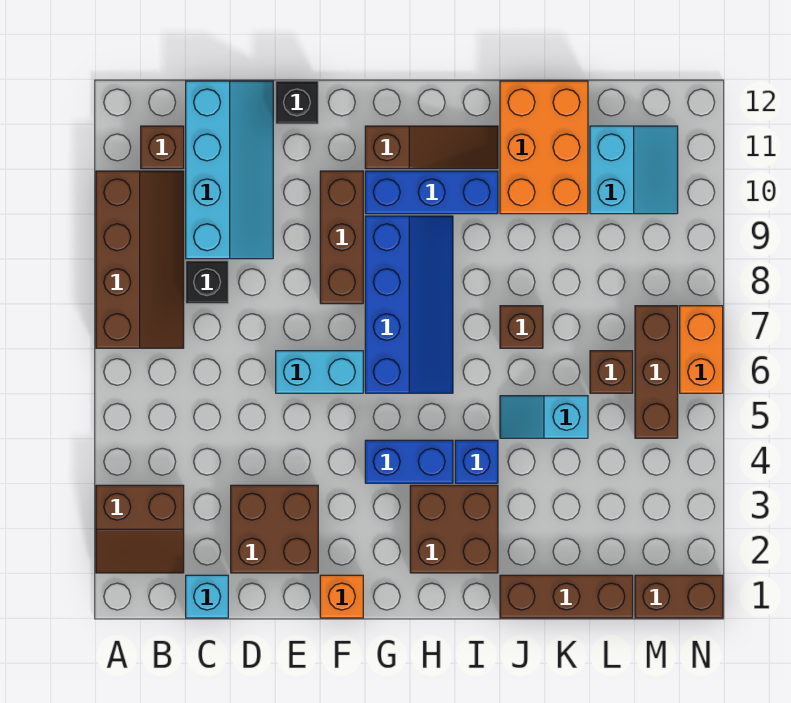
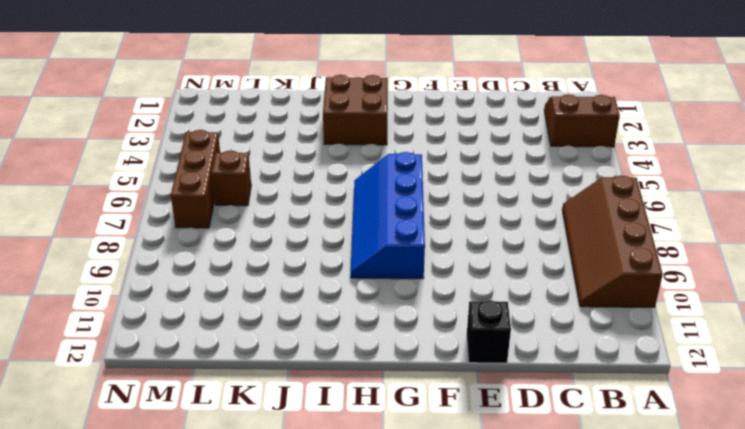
none -> brown brick B11 level 1
none -> cyan brick C1 level 1
none -> black brick C8 level 1

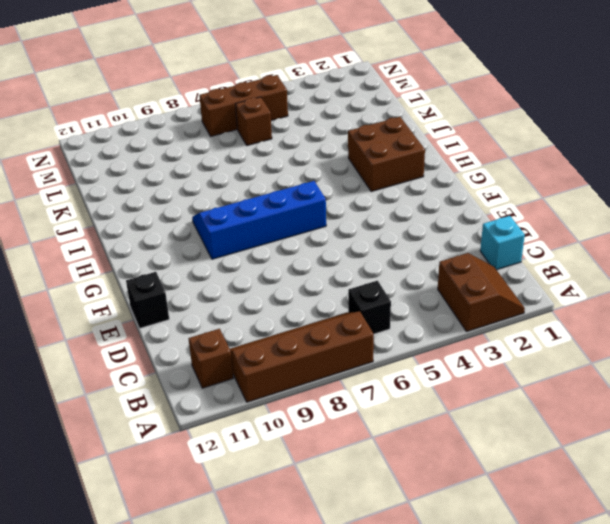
black brick B6 level 1 -> black brick C8 level 1
none -> cyan slope C9:D12 level 1 top C
none -> brown brick D2:E3 level 1
none -> cyan brick E6:F6 level 1

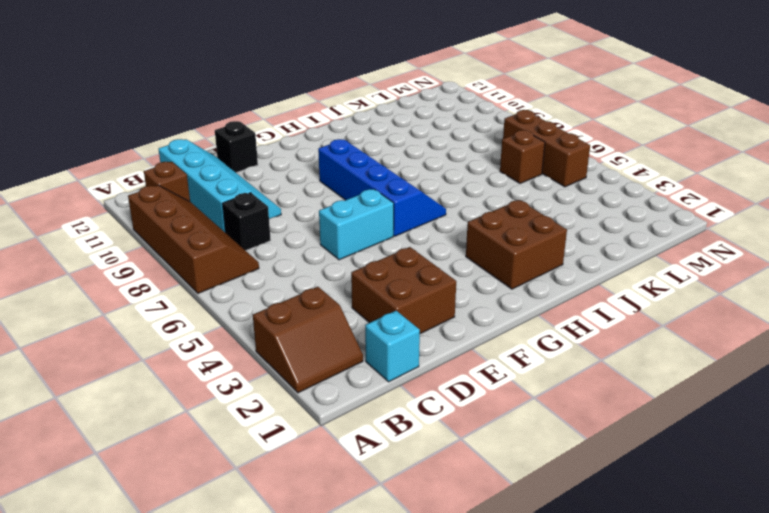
none -> orange brick F1 level 1
none -> brown brick F8:F10 level 1
none -> blue brick G4:H4 level 1

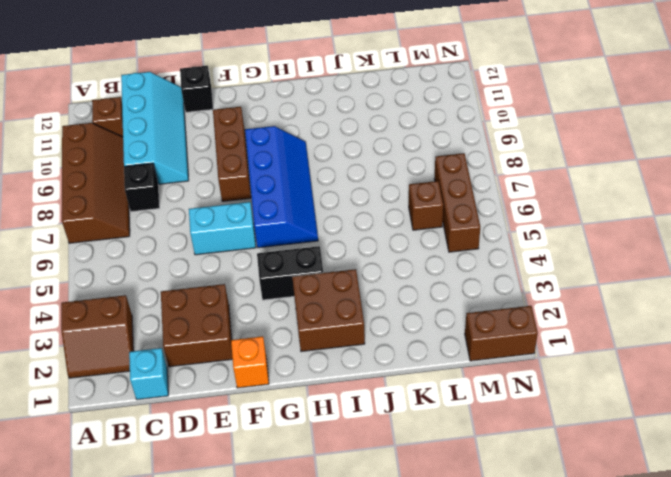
black brick G4:H4 level 1 -> blue brick G4:H4 level 1
none -> blue brick G10:I10 level 1
none -> brown slope G11:I11 level 1 top G
none -> blue brick I4 level 1

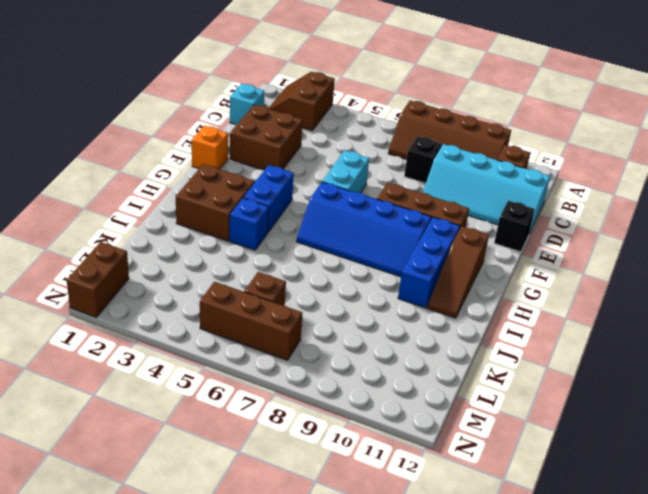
none -> brown brick J1:L1 level 1
none -> cyan slope J5:K5 level 1 top K
none -> brown brick J7 level 1

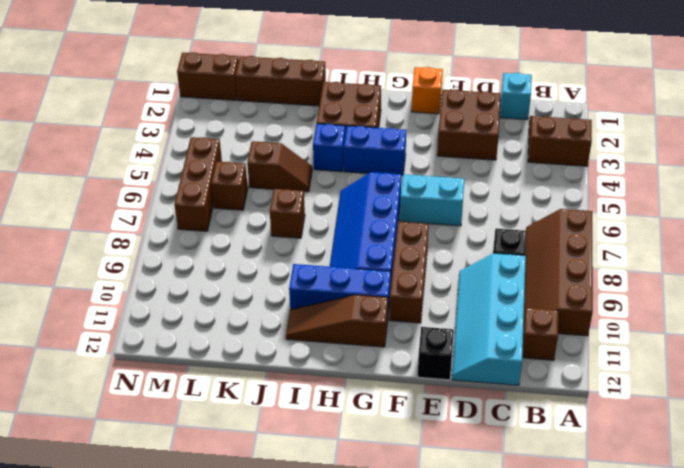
brown slope J5:K5 level 1 top K -> cyan slope J5:K5 level 1 top K
none -> orange brick J10:K12 level 1
none -> cyan slope L10:M11 level 1 top L
none -> orange brick N6:N7 level 1

